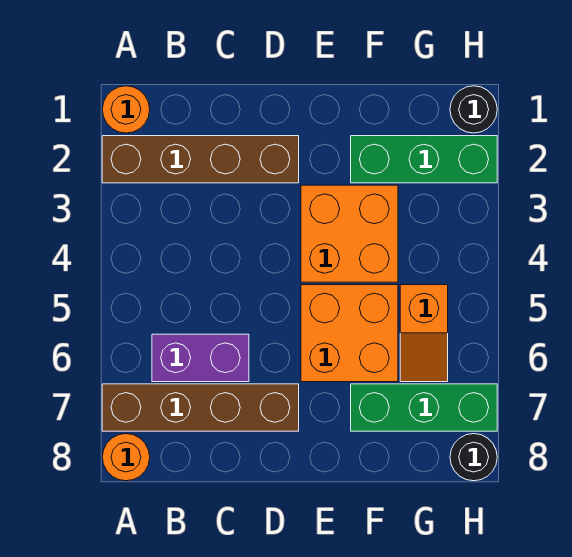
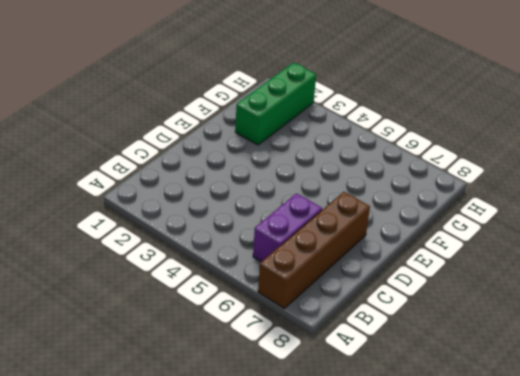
none -> orange round brick A1 level 1
none -> brown brick A2:D2 level 1
none -> orange round brick A8 level 1

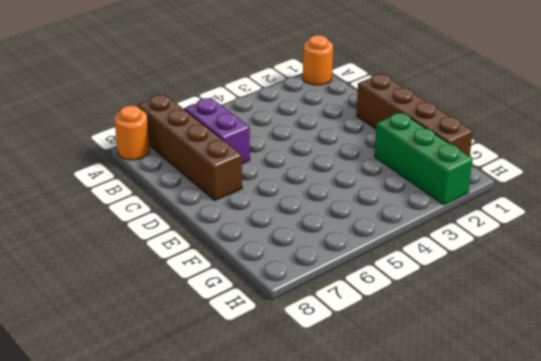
brown brick D1:G1 level 1 -> brown brick A2:D2 level 1
none -> orange brick E3:F4 level 1
none -> orange brick E5:F6 level 1
none -> green brick F7:H7 level 1

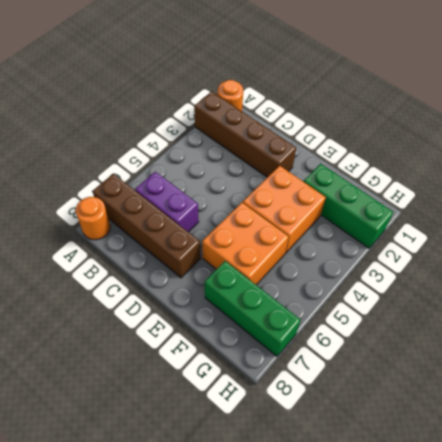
none -> orange slope G5:G6 level 1 top 5
none -> black round brick H1 level 1
none -> black round brick H8 level 1

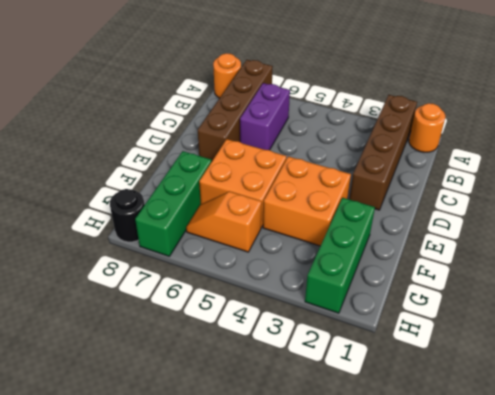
none -> black round brick H1 level 1

